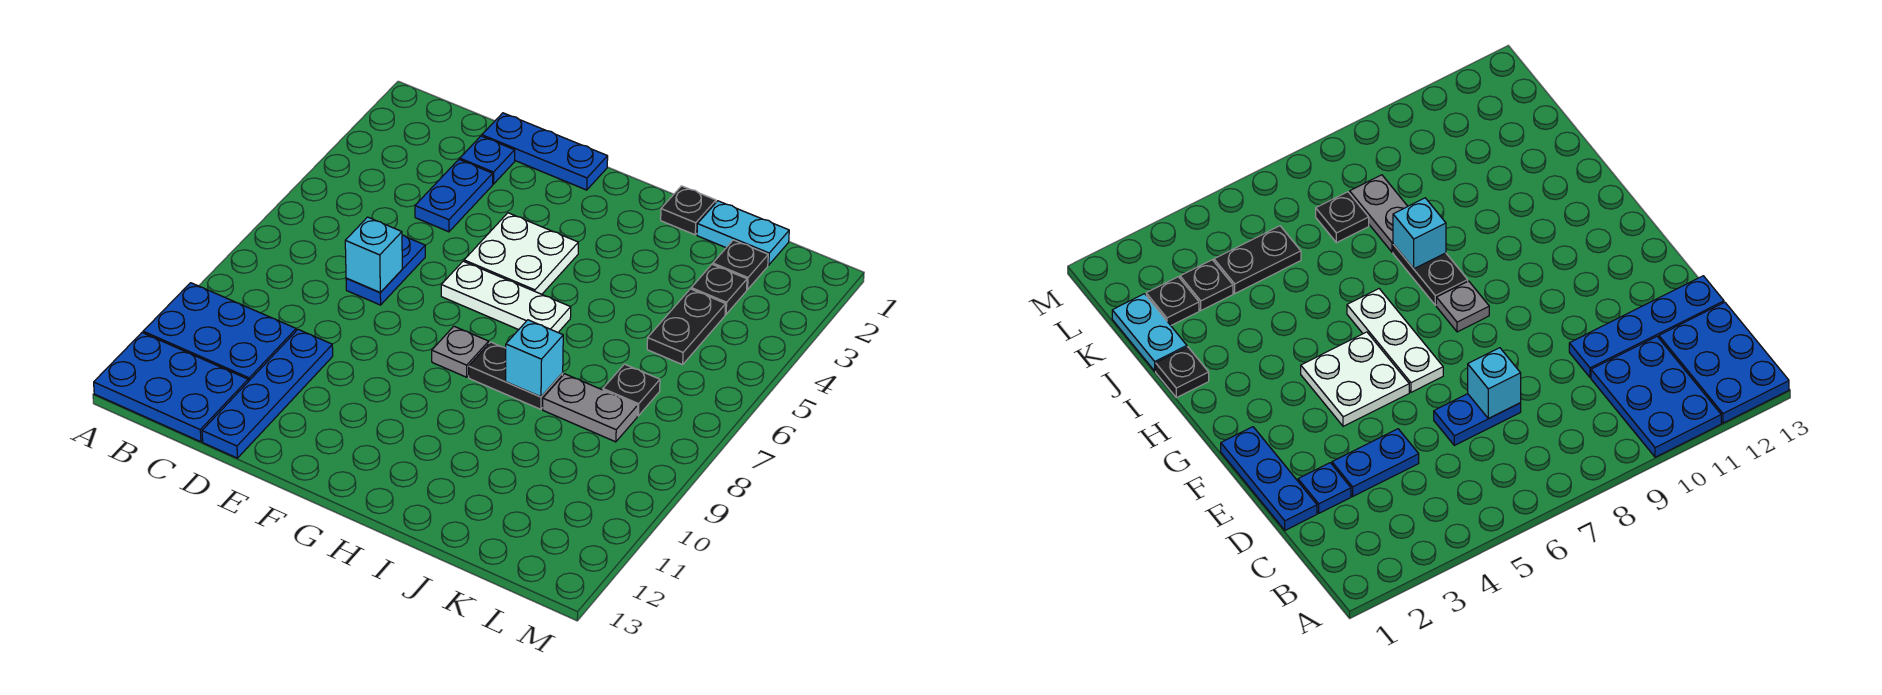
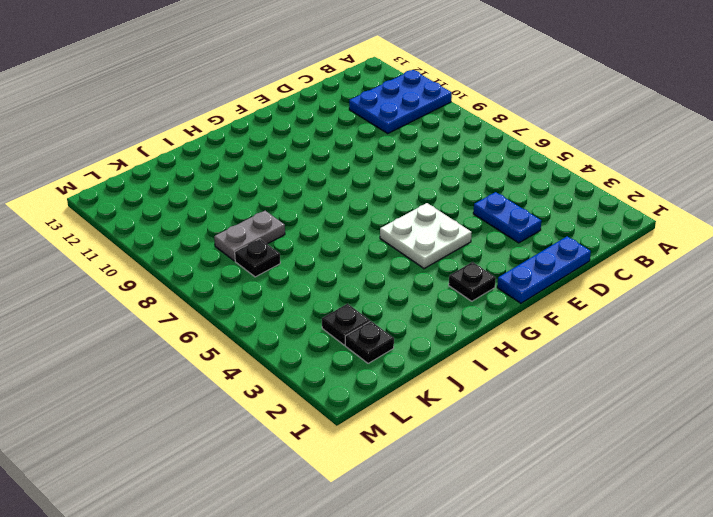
black plate G2 level 1 -> black plate I1 level 1
none -> blue plate A12:C13 level 1
none -> blue plate D2 level 1
none -> blue plate D6:D7 level 1

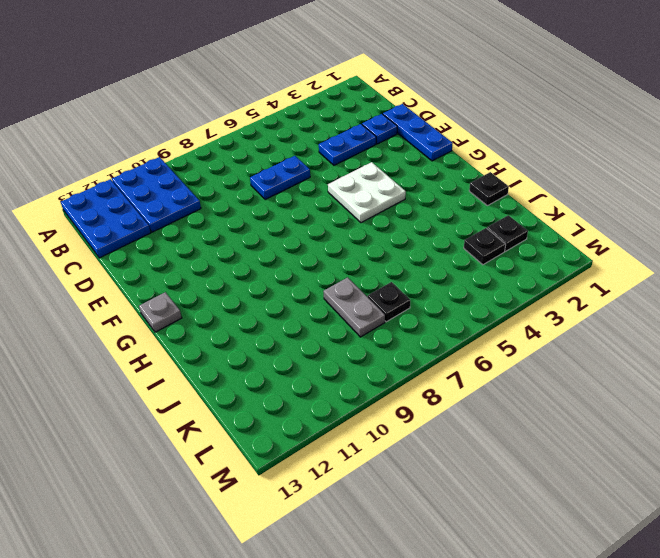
grey plate G13 level 1 -> grey plate G8 level 1
none -> blue plate D10:D13 level 1
none -> white plate F6:H6 level 1
none -> black plate H8:I8 level 1

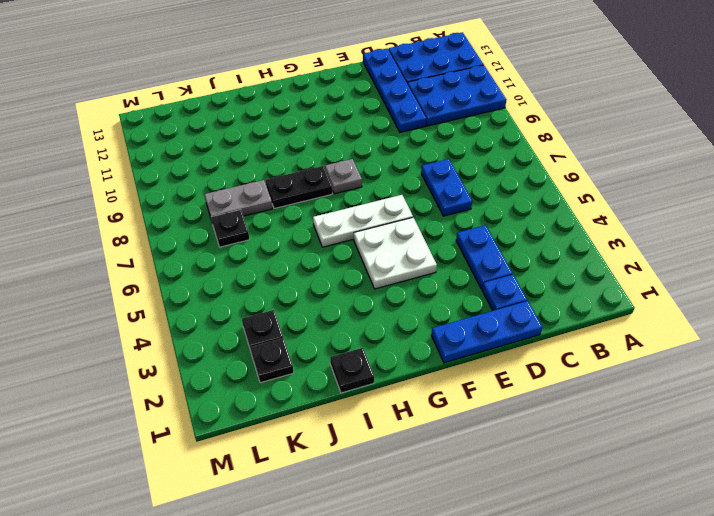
none -> cyan plate J1:K1 level 1
none -> black plate K4:K5 level 1
none -> cyan brick D7 level 2

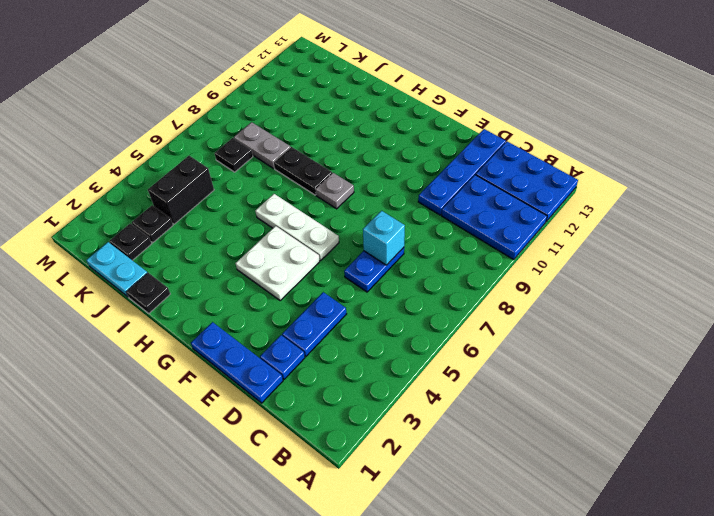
black brick K4:K5 level 1 -> black plate K4:K5 level 1
none -> cyan brick I8 level 2

